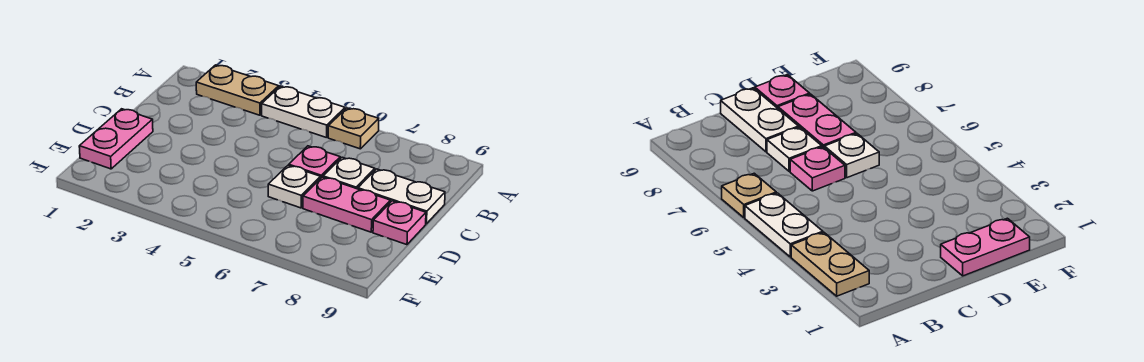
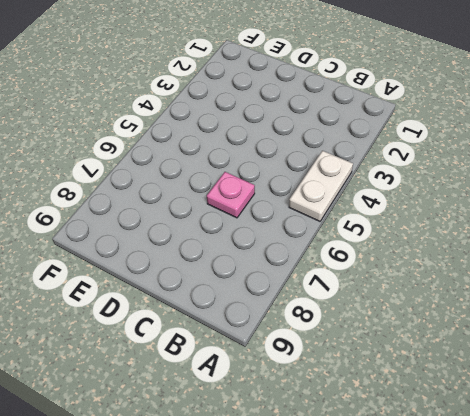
none -> tan plate A2:A3 level 1
none -> tan plate A6 level 1

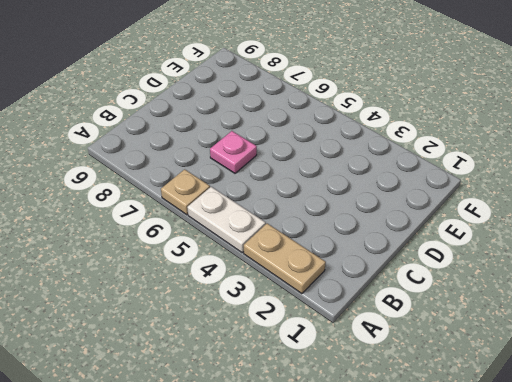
none -> white plate C7 level 1
none -> white plate C8:C9 level 1

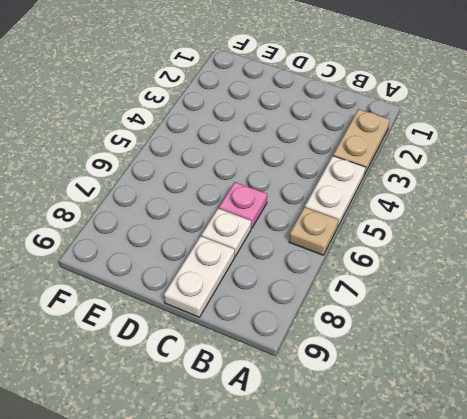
none -> pink plate D1:E1 level 1
none -> white plate D6 level 1

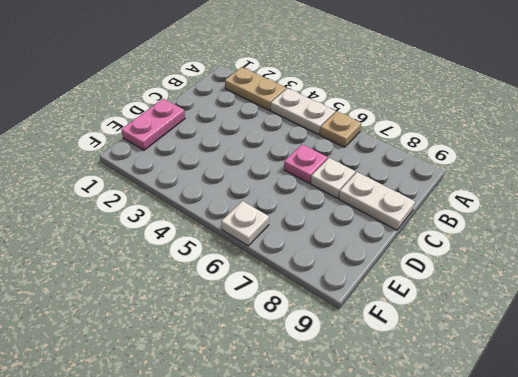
white plate F6 level 1 -> white plate D6 level 1
none -> pink plate D7:D8 level 1
none -> pink plate D9 level 1

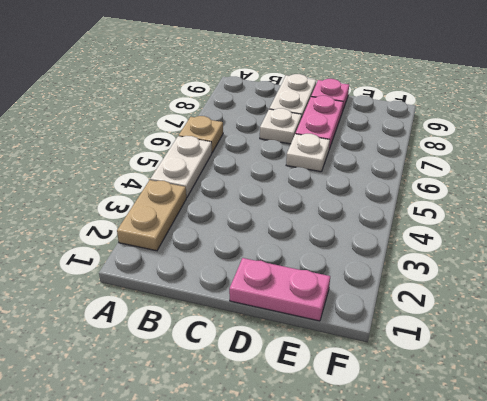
none -> pink plate C6 level 1

